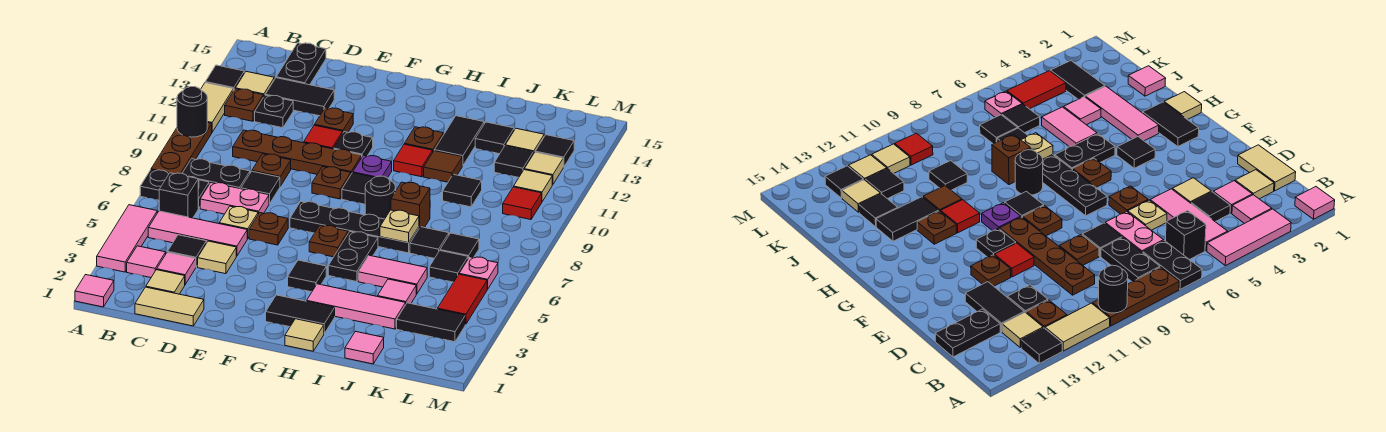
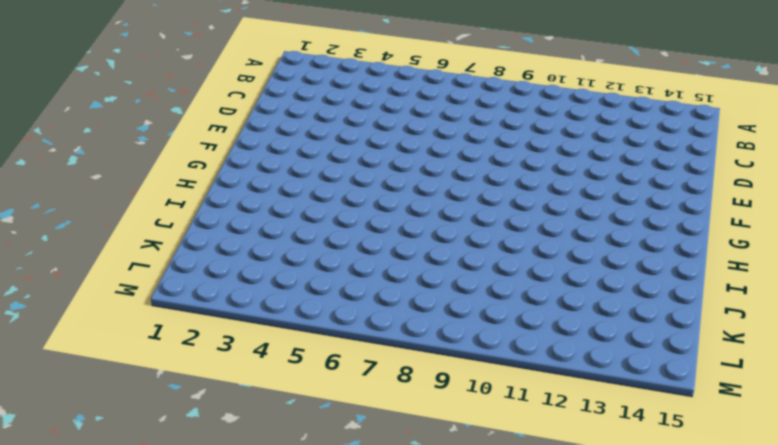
none -> pink tile A1 level 1
none -> pink tile A3:A5 level 1
none -> black plate A7:B7 level 1
none -> brown plate A8:A10 level 1

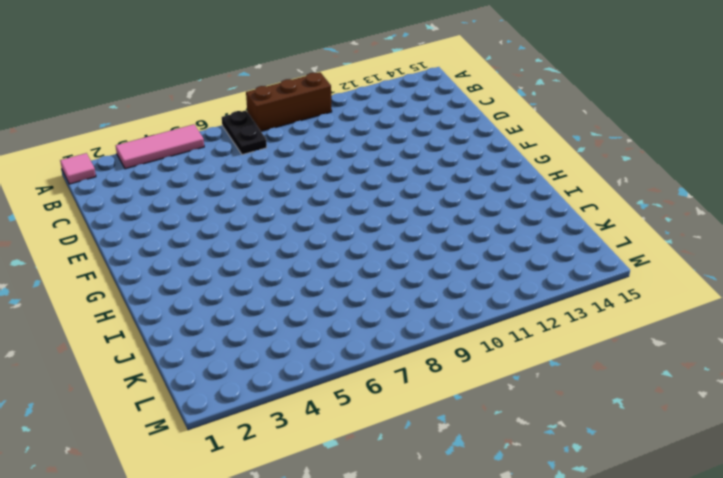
brown brick A8:A10 level 1 -> brown plate A8:A10 level 1
none -> tan tile A11:A12 level 1
none -> black tile A13 level 1
none -> pink tile B3 level 1
none -> pink tile B5:D5 level 1

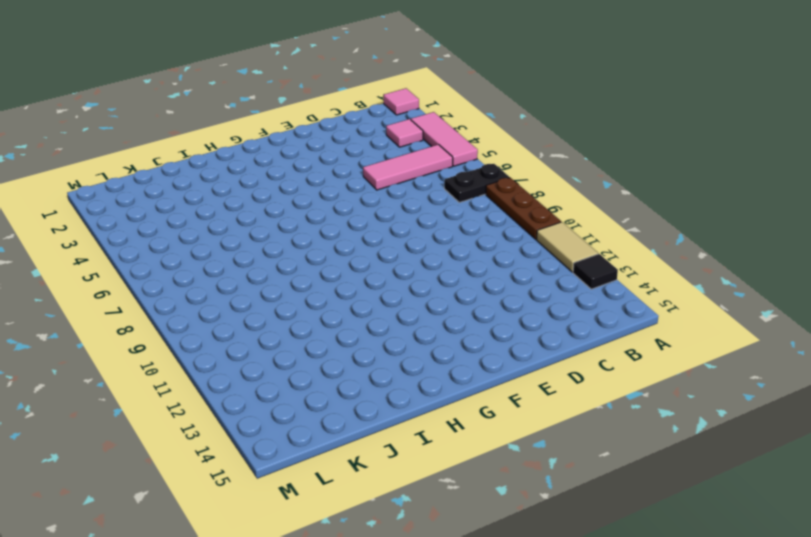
none -> black brick B6 level 1
none -> black plate B8:C8 level 1
none -> brown plate B12 level 1
none -> tan tile B13 level 1

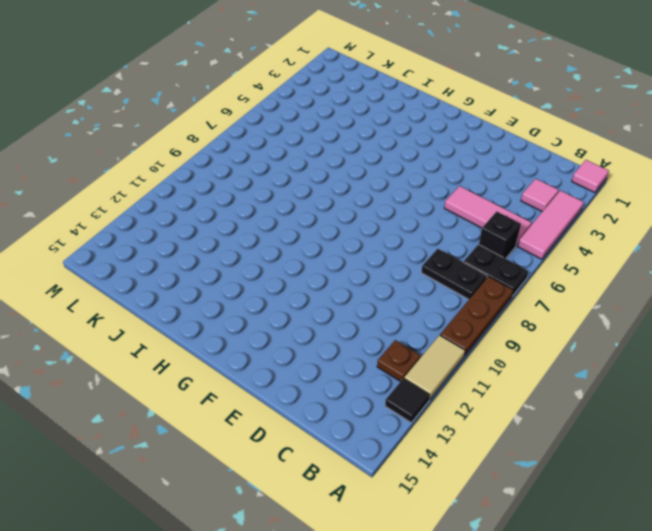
none -> tan tile B13 level 1
none -> tan tile C1:D1 level 1
none -> tan tile C2 level 1
none -> pink tile C3 level 1

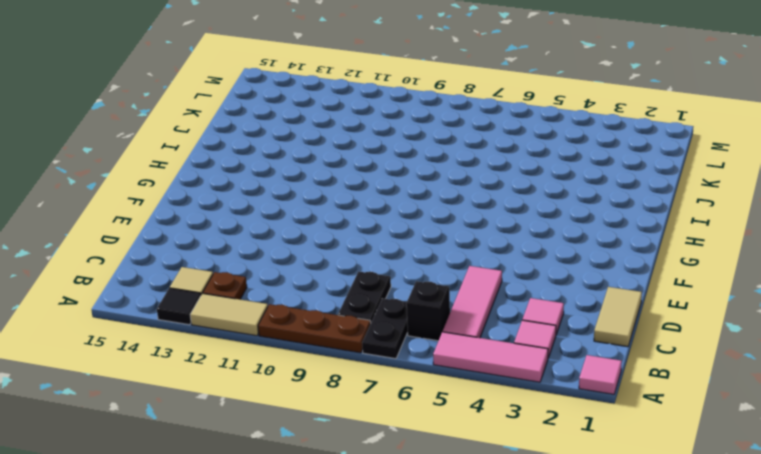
none -> tan tile C2 level 1
none -> black tile C4 level 1
none -> pink plate C7:D7 level 1
none -> brown plate C10:F10 level 1

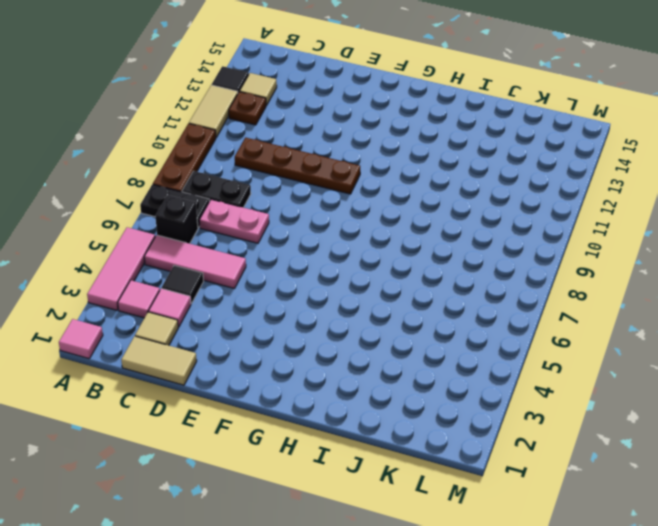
none -> black plate C12 level 1
none -> black tile C13:D13 level 1
none -> black plate C14:C15 level 1
none -> tan tile D4 level 1

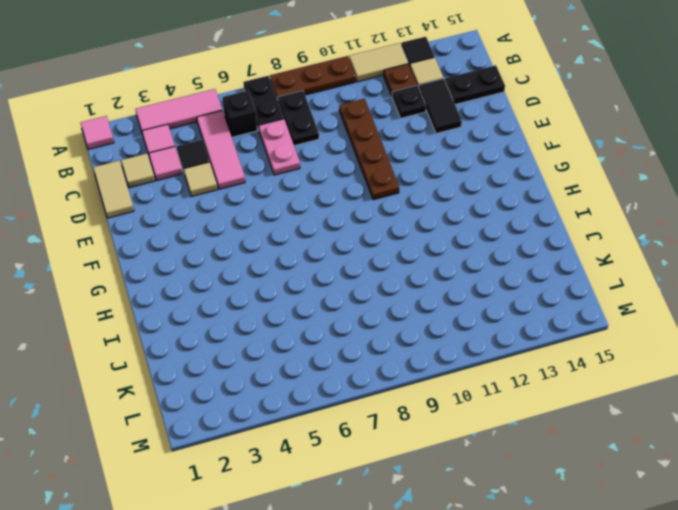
none -> tan plate D6 level 1
none -> black tile D8 level 1
none -> brown plate D9 level 1
none -> brown plate E6 level 1

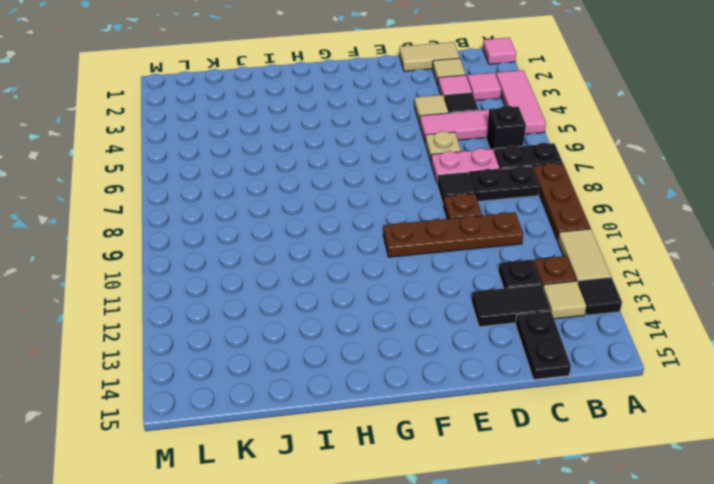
none -> brown plate E6 level 1
none -> red tile E11 level 1
none -> brown plate E12 level 1
none -> black plate F7:I7 level 1

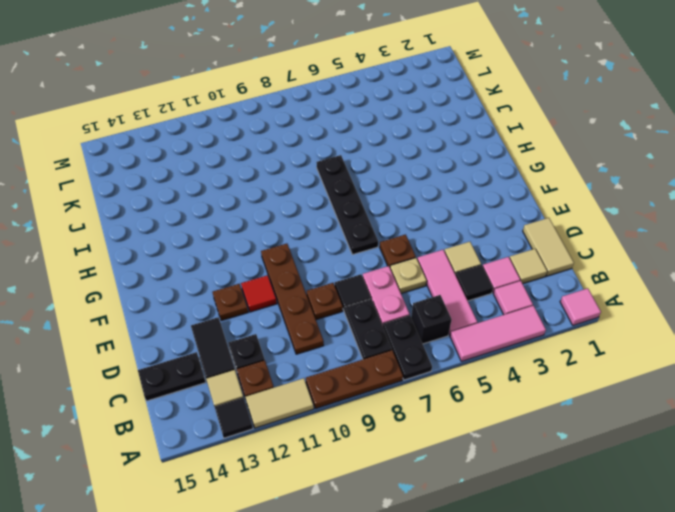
none -> brown plate F9 level 1
none -> black plate F11 level 1
none -> black tile G2:H2 level 1
none -> black tile G4 level 1

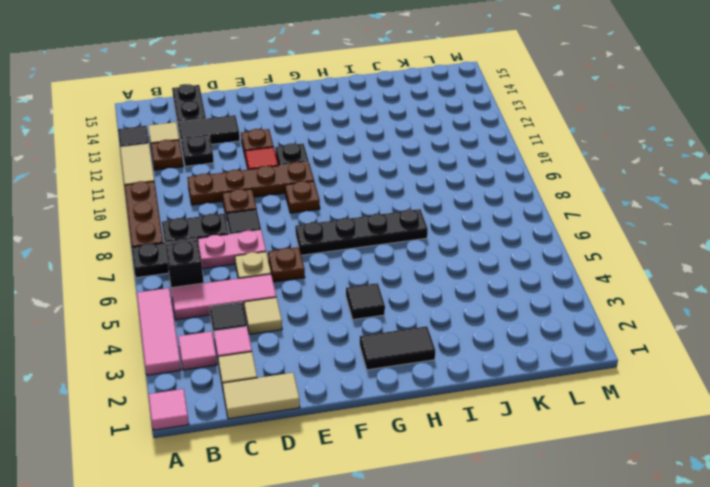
none -> brown plate G6 level 1
none -> black tile G9 level 1
none -> purple plate G10 level 1
none -> tan tile H1 level 1

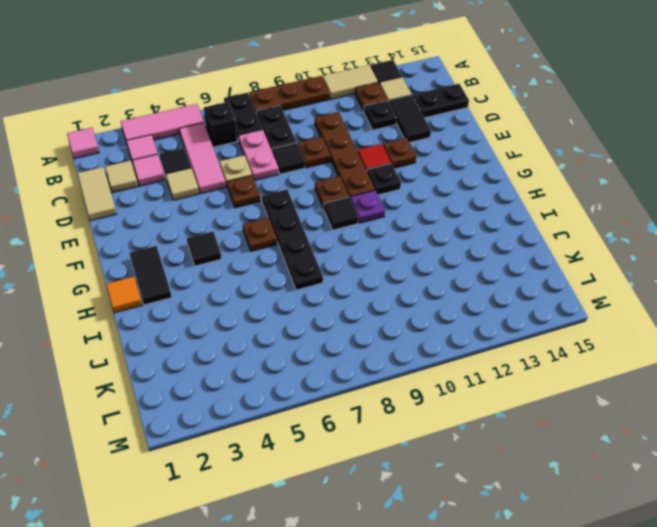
orange tile H1 level 1 -> tan tile H1 level 1
none -> pink tile H3:J3 level 1
none -> black plate H5:H6 level 1
none -> black round brick H8 level 1
none -> red tile H11 level 1

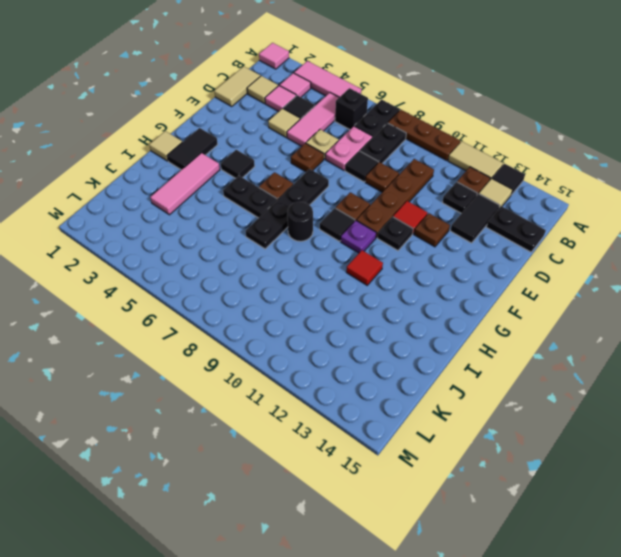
none -> brown plate H12 level 1
none -> pink tile I5:J5 level 1
none -> brown brick I8 level 1
none -> brown tile I11 level 1

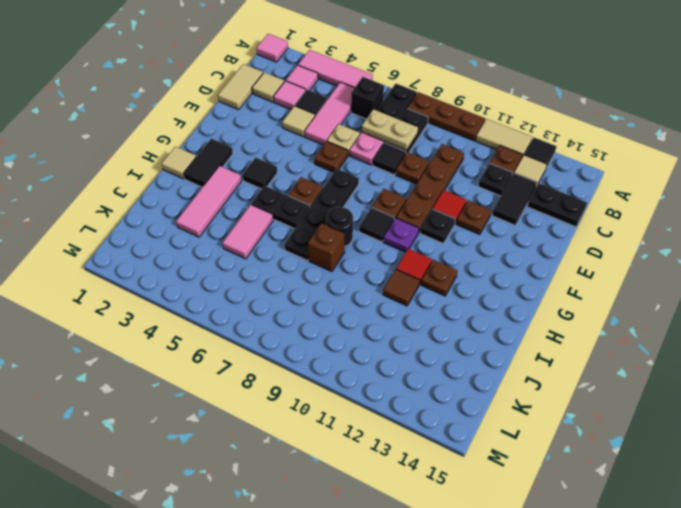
tan plate C7:C8 level 2 -> none
none -> black tile I12:I13 level 1
none -> pink tile J1 level 1
none -> pink tile J4 level 1
none -> black tile J7 level 1

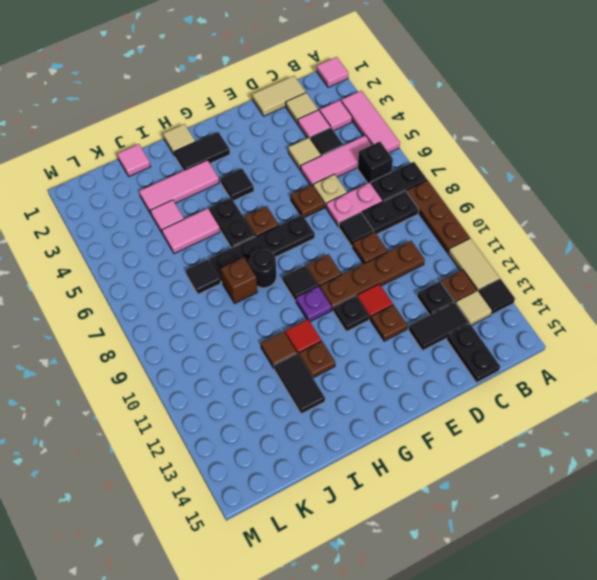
none -> black tile J10 level 1
none -> black tile J13 level 1
none -> black tile K3:L3 level 1
none -> black tile K6 level 1

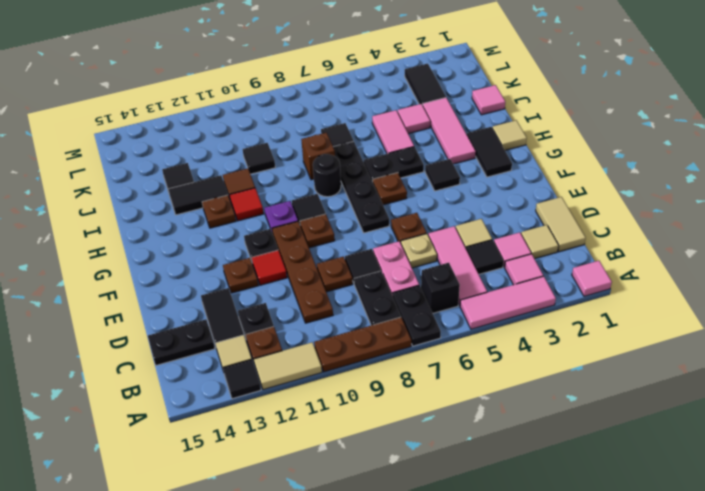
none -> black tile K6 level 1
none -> black tile K7 level 1
none -> black tile K12 level 1
none -> tan tile K13 level 1

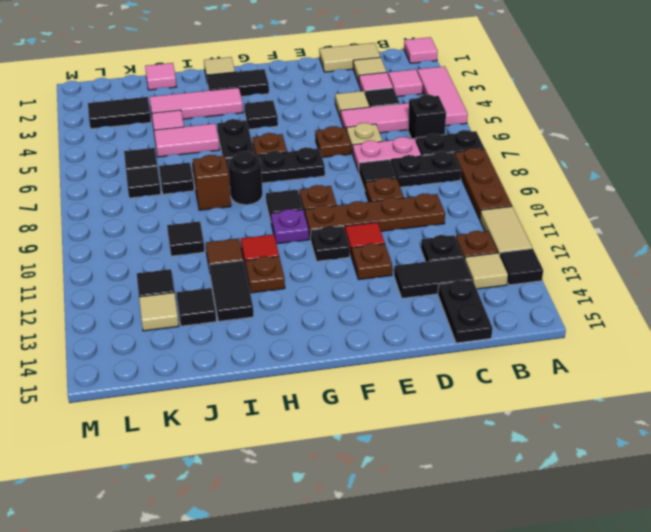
none -> red tile L4:L5 level 1
none -> pink plate L6 level 1
none -> red tile L10 level 1
none -> tan tile L11 level 1

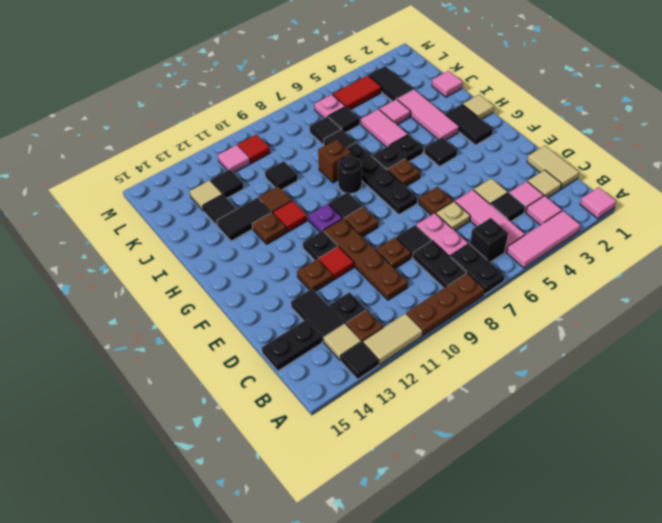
pink tile L11 level 1 -> tan tile L11 level 1
none -> tan tile L12 level 1
none -> black tile L13 level 1
none -> black round brick A10 level 2
none -> tan plate I7 level 2

